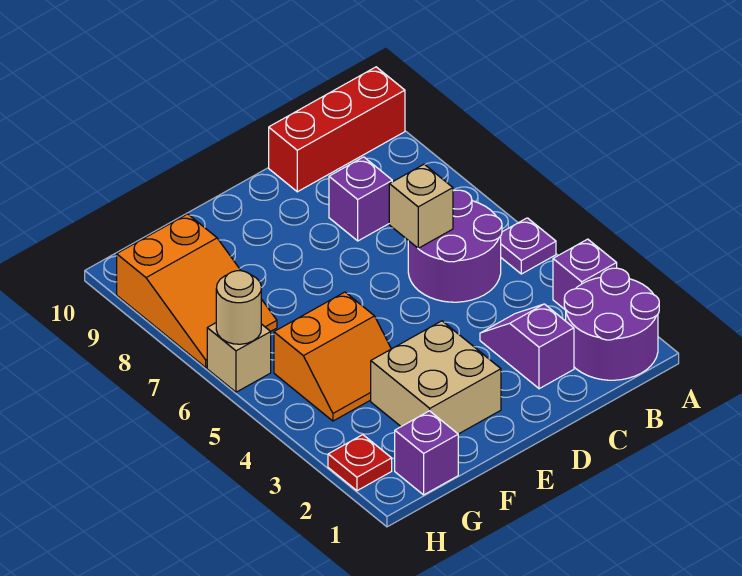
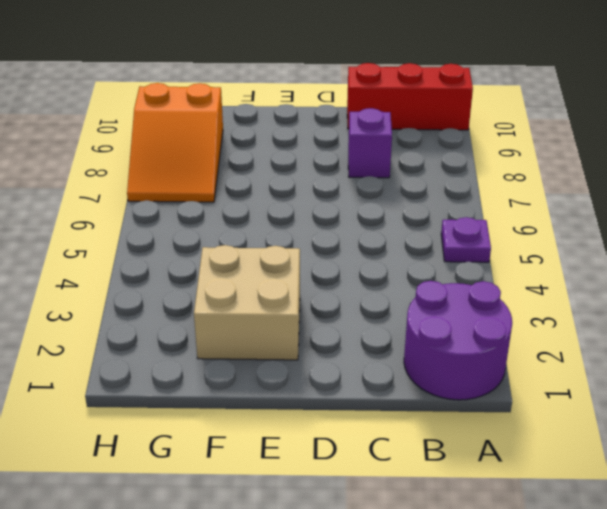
none -> purple brick A3 level 1
none -> purple round brick B5:C6 level 1
none -> purple slope C2:C3 level 1 top 2

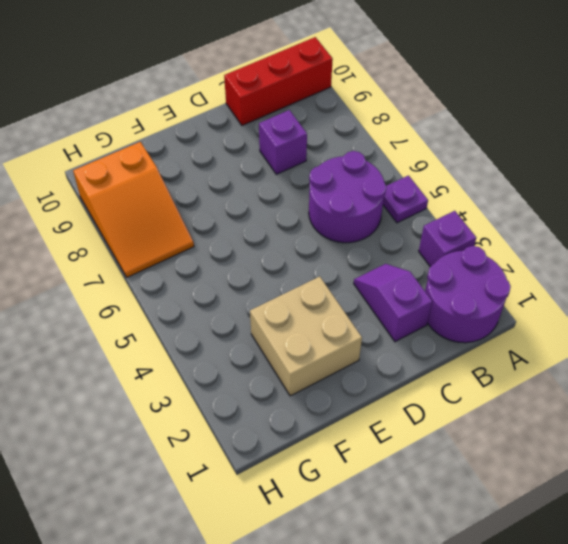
none -> orange slope F4:G5 level 1 top 5
none -> purple brick G1 level 1
none -> red plate H2 level 1

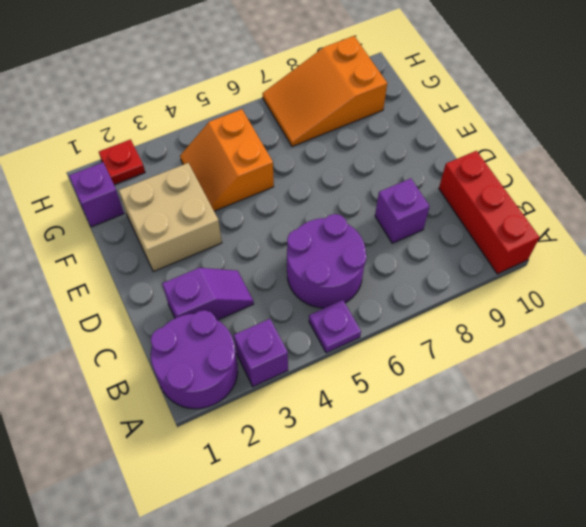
none -> tan brick H6 level 1
none -> tan brick C6 level 2
none -> tan round brick H6 level 2

